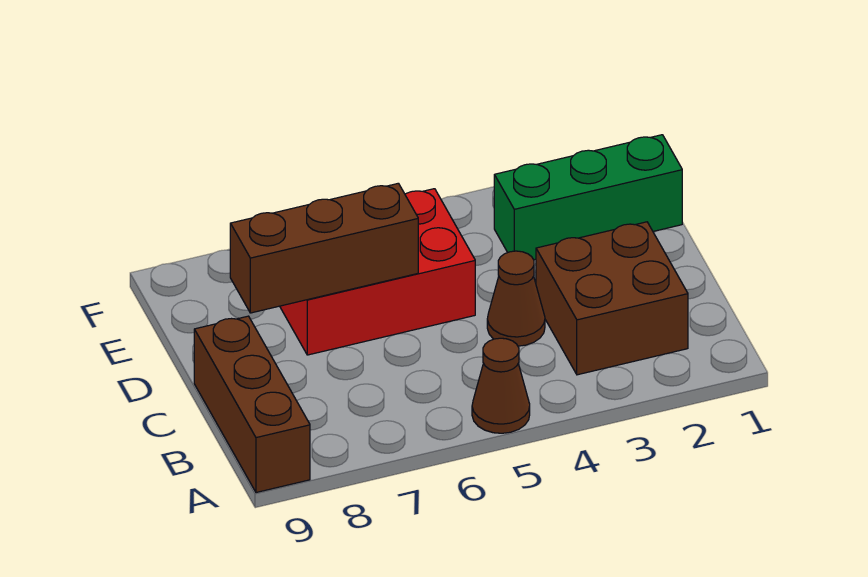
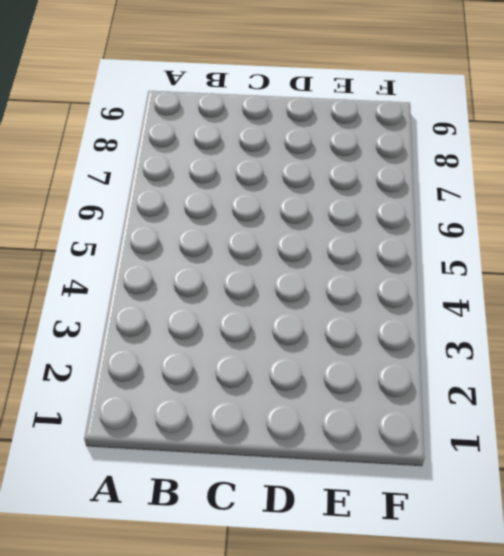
none -> brown cone A5 level 1
none -> brown brick A9:C9 level 1

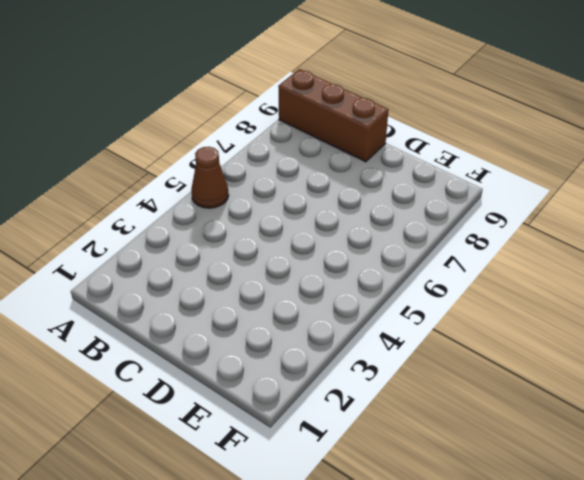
none -> brown brick B2:C3 level 1
none -> brown cone C4 level 1

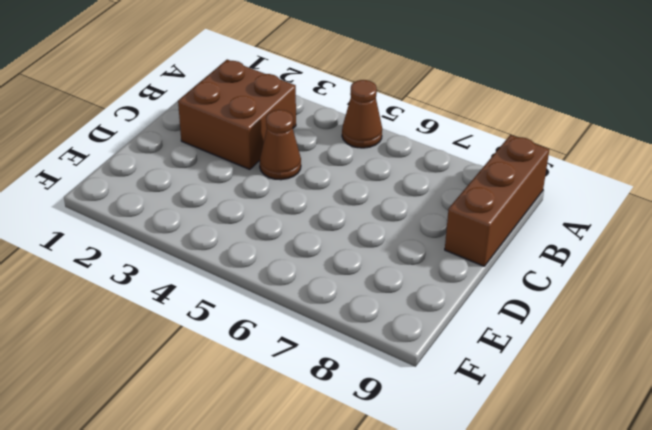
none -> red brick D5:E7 level 1
none -> green brick E1:E3 level 1

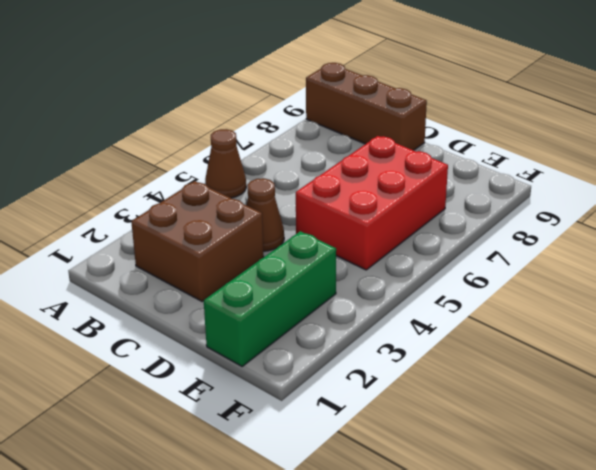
none -> brown brick D6:D8 level 2

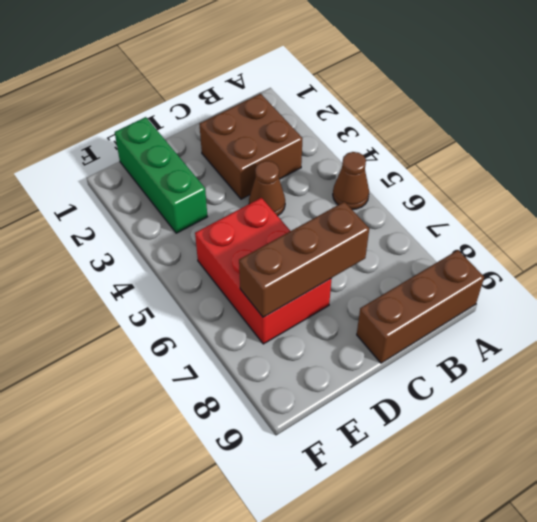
brown brick C7:E7 level 2 -> brown brick D6:D8 level 2

